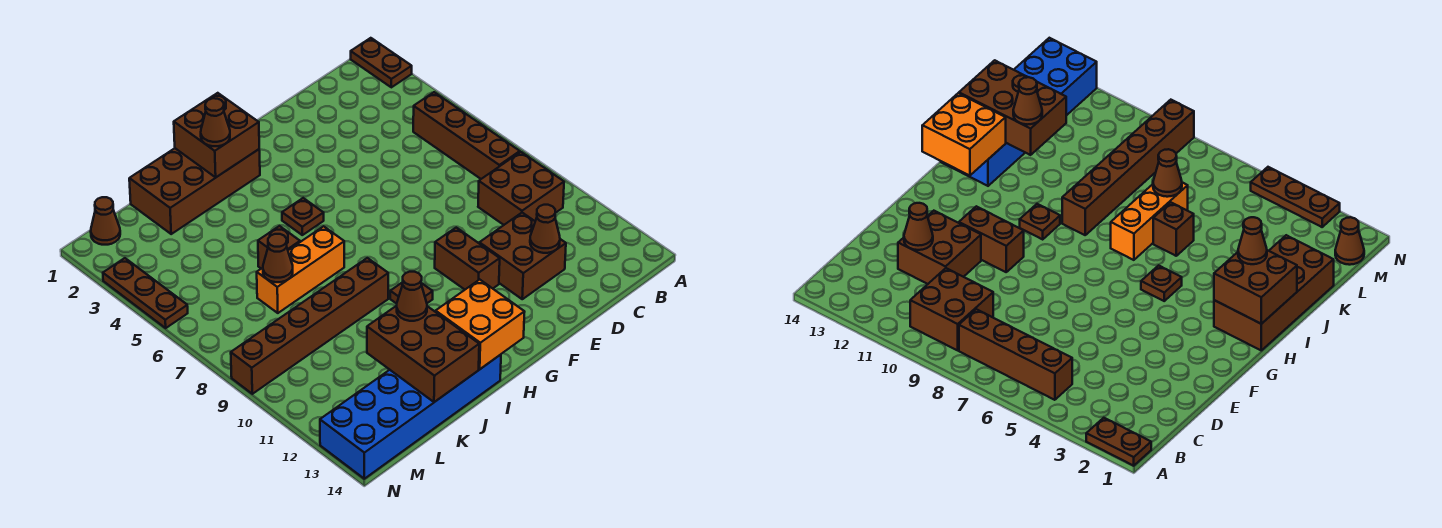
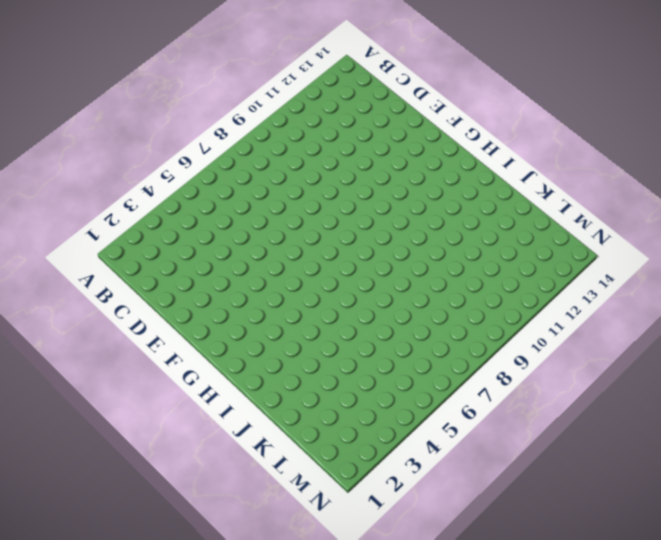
none -> brown plate A1:A2 level 1
none -> brown brick B5:B8 level 1
none -> brown brick B9:C10 level 1

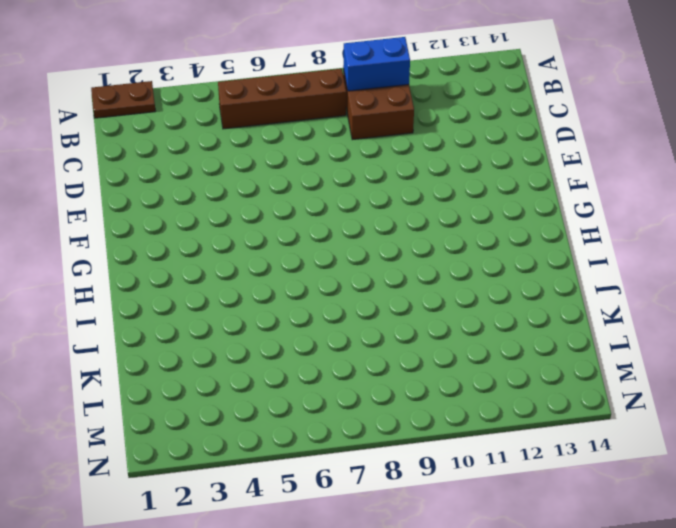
blue brick B9:B10 level 2 -> none
none -> brown brick D11:E12 level 1
none -> brown brick F10:F11 level 1
none -> brown brick H1:K2 level 1

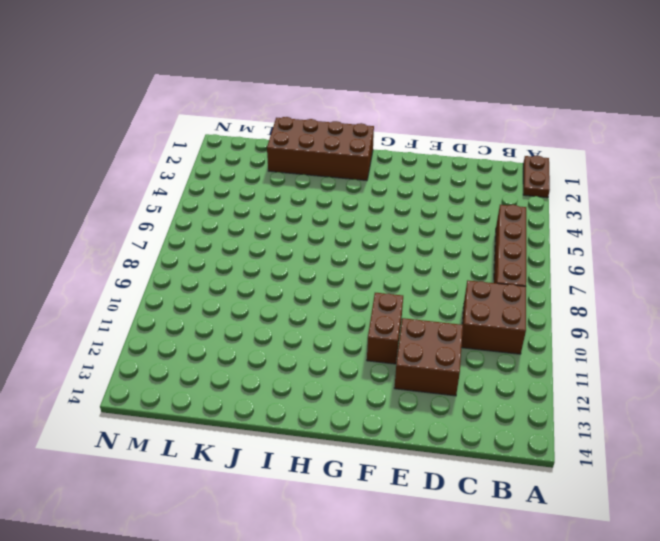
none -> brown plate H5 level 1
none -> brown plate H10 level 1
none -> orange brick I7:K7 level 1

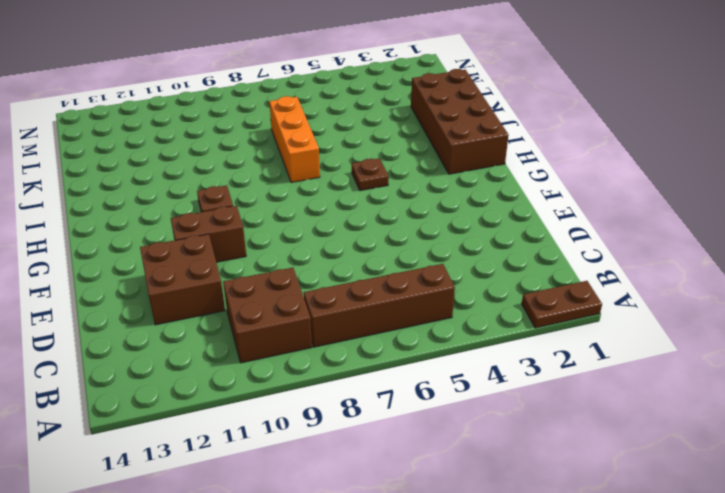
none -> brown brick I9:N9 level 1
none -> blue brick I13:N14 level 1
none -> brown brick J6 level 1

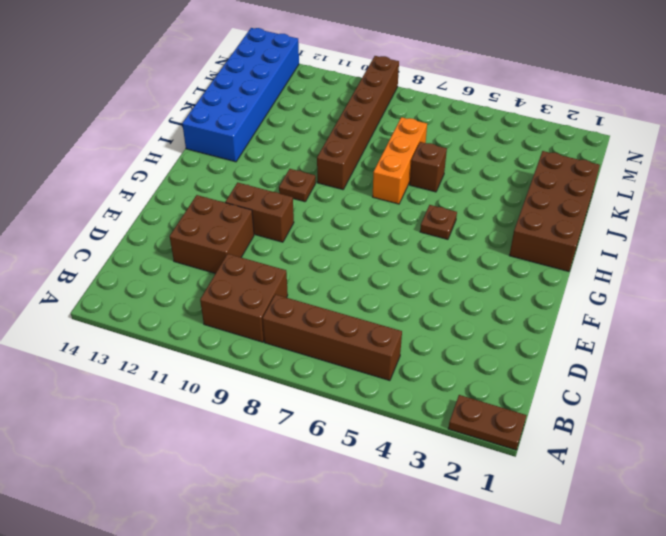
none -> brown cone M1 level 1
none -> brown plate N3:N5 level 1
none -> brown cone D12 level 2

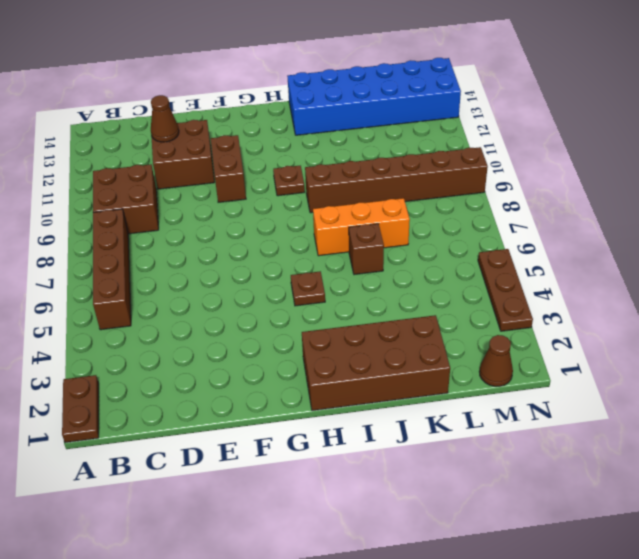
none -> brown brick H1:I2 level 2
none -> orange brick H13:I14 level 2
none -> brown brick J12:K14 level 2

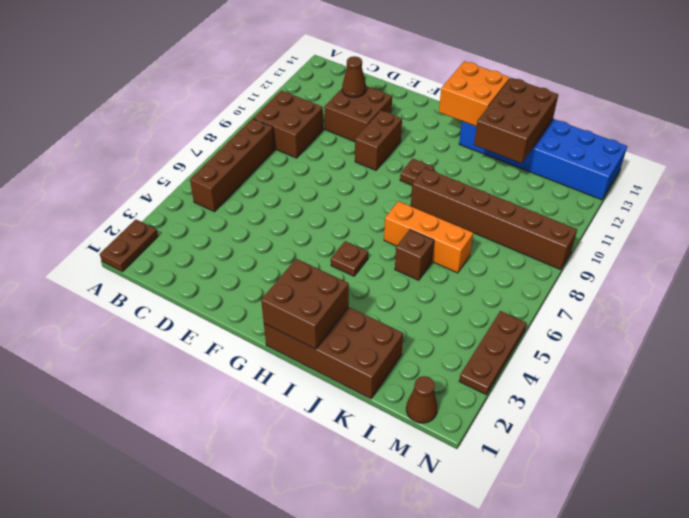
none -> brown cone K7 level 2
none -> brown cone I2 level 3
none -> brown cone J12 level 3

